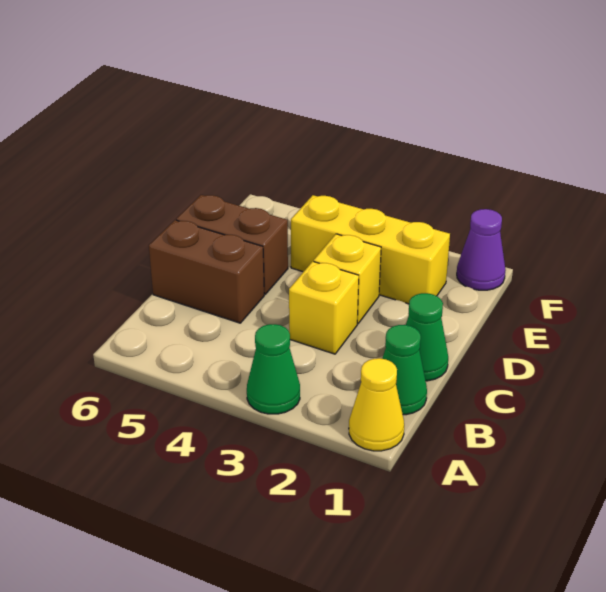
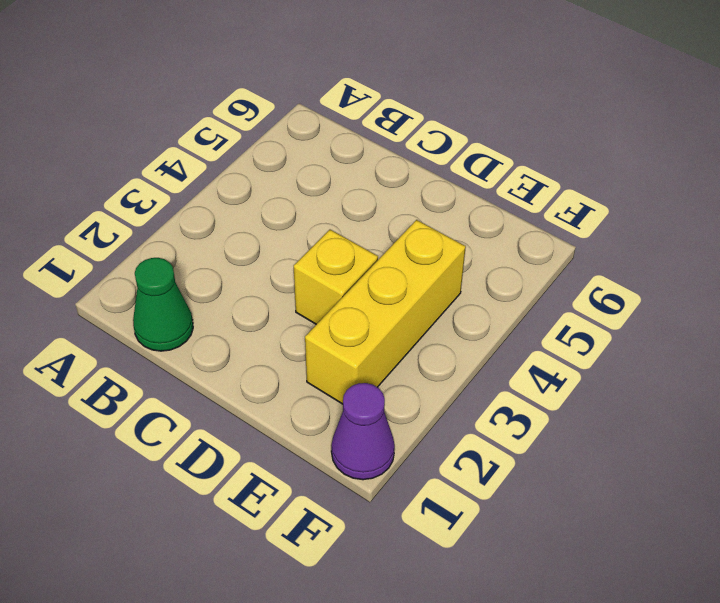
none -> yellow cone A1 level 1
none -> green cone A3 level 1

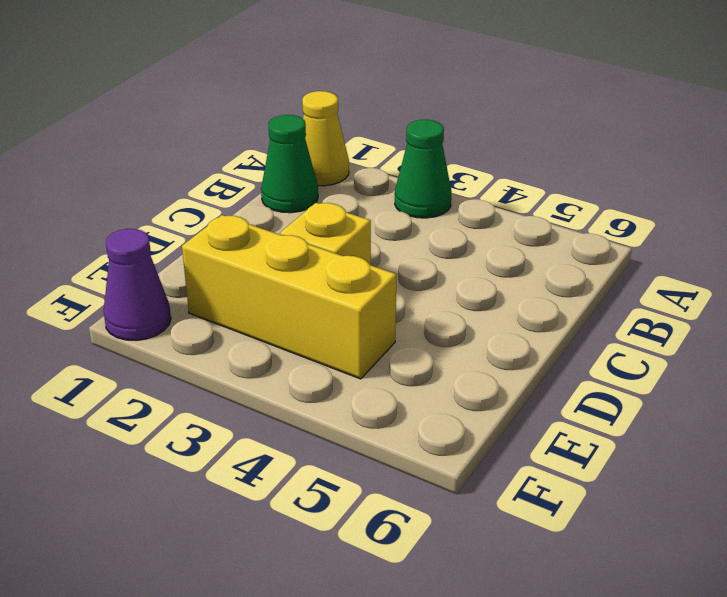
none -> green cone C1 level 1
none -> yellow brick C3 level 1

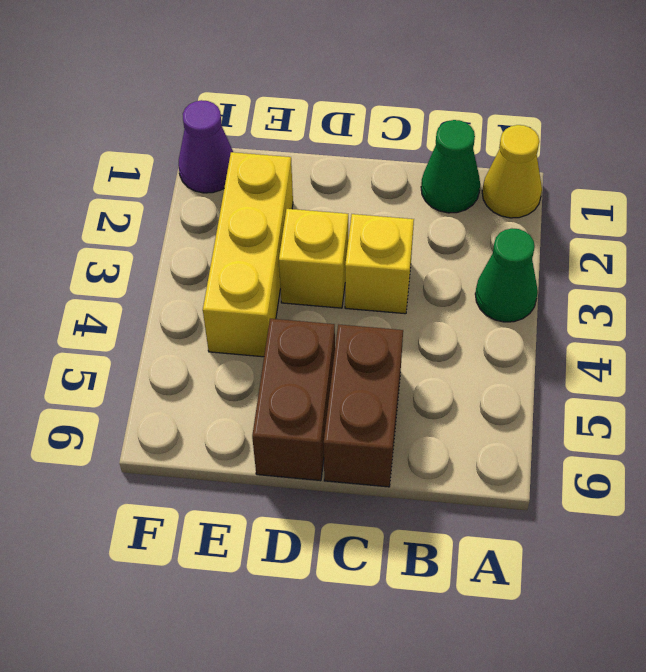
none -> green cone C1 level 1

